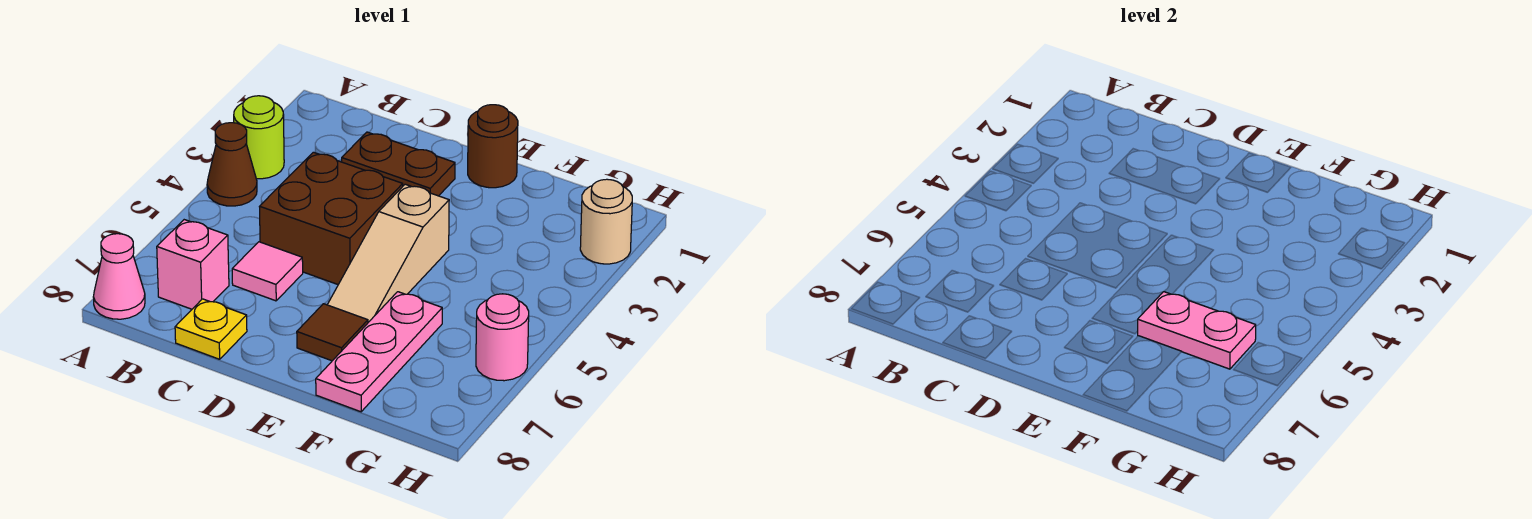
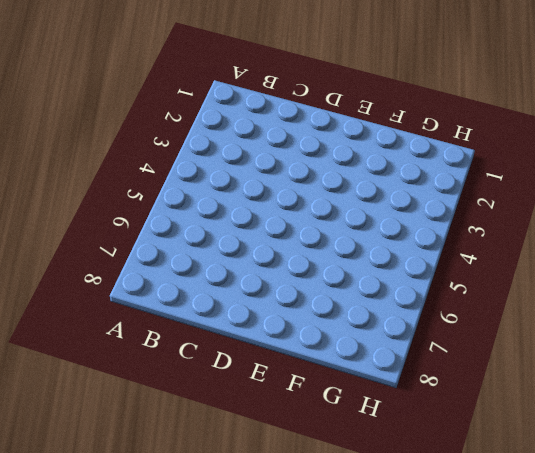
none -> lime round brick A3 level 1
none -> brown cone A4 level 1
none -> pink cone A8 level 1

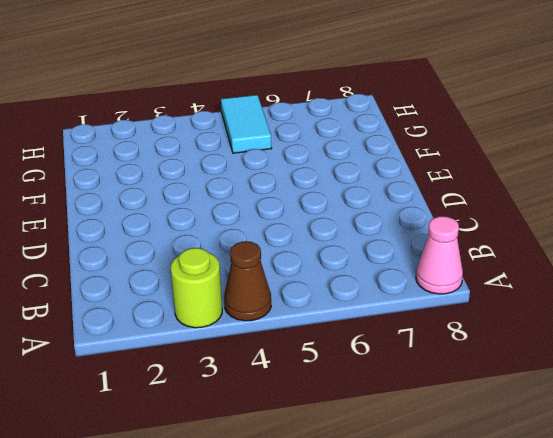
cyan tile G5:H5 level 1 -> none
none -> pink brick B7 level 1
none -> brown plate C2:D2 level 1
none -> brown brick C4:D5 level 1

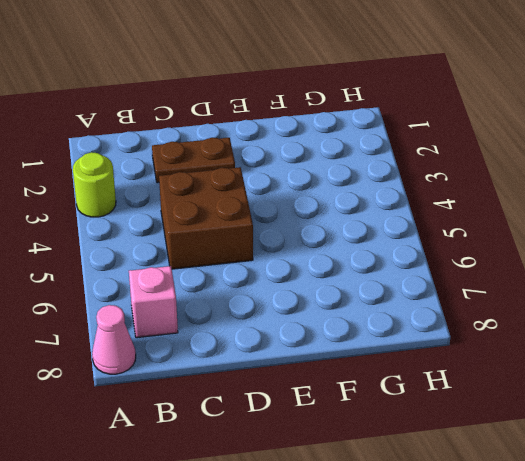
none -> brown cone A4 level 1
none -> pink tile C6 level 1
none -> yellow plate C8 level 1

